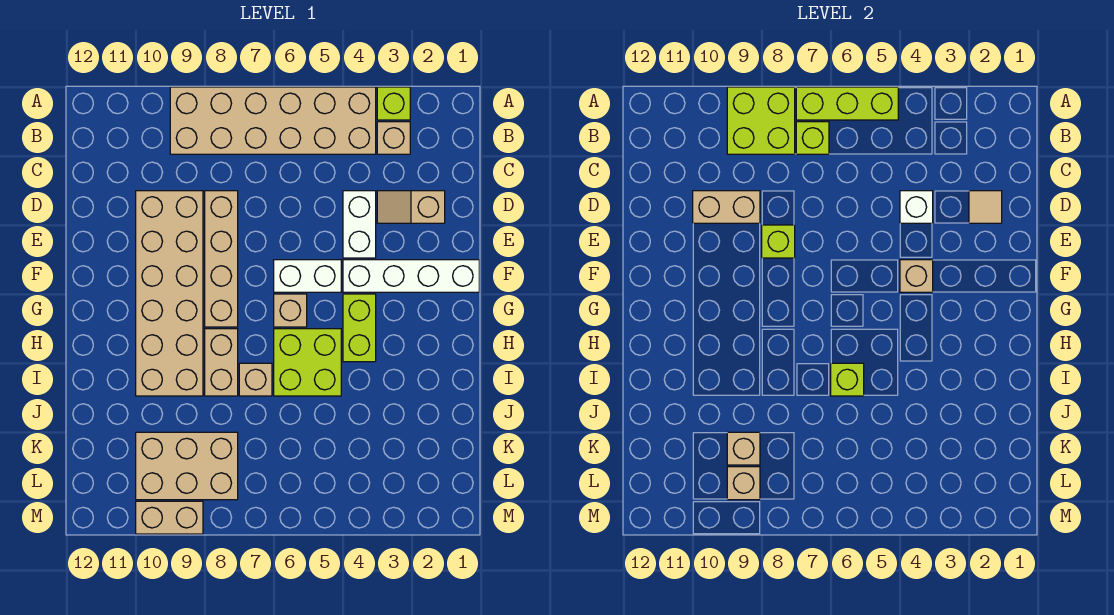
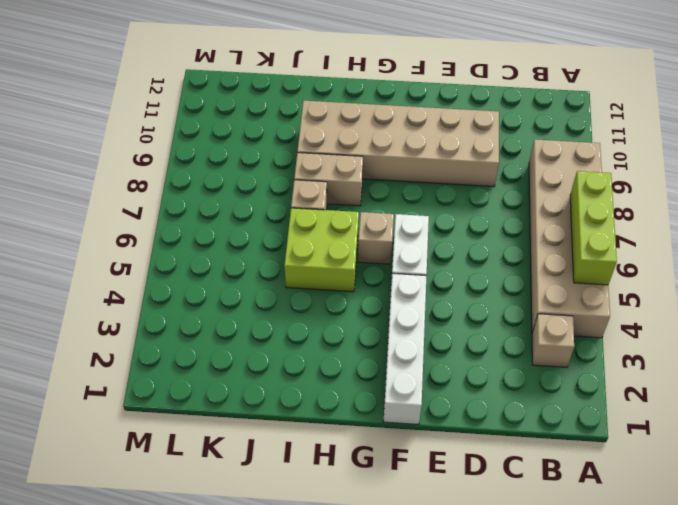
none -> lime brick A3 level 1
none -> tan slope D2:D3 level 1 top 2
none -> white brick D4:E4 level 1

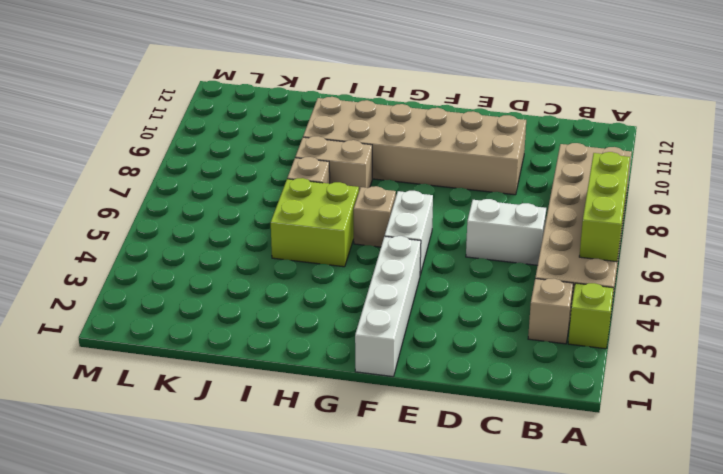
white brick C6:D6 level 1 -> white brick D4:E4 level 1
none -> tan slope D2:D3 level 1 top 2
none -> tan brick D8:G8 level 1
none -> lime brick G4:H4 level 1

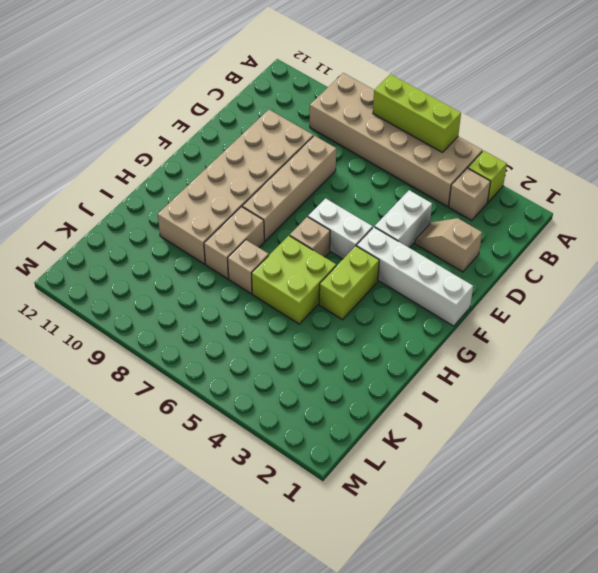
none -> tan brick K8:L10 level 1
none -> tan brick M9:M10 level 1
none -> lime brick A8:B9 level 2

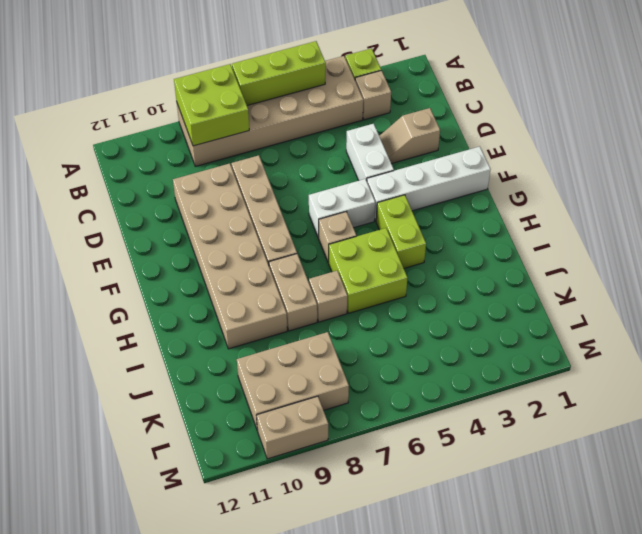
none -> lime brick B7 level 2
none -> tan tile D2 level 2
none -> white brick D4 level 2

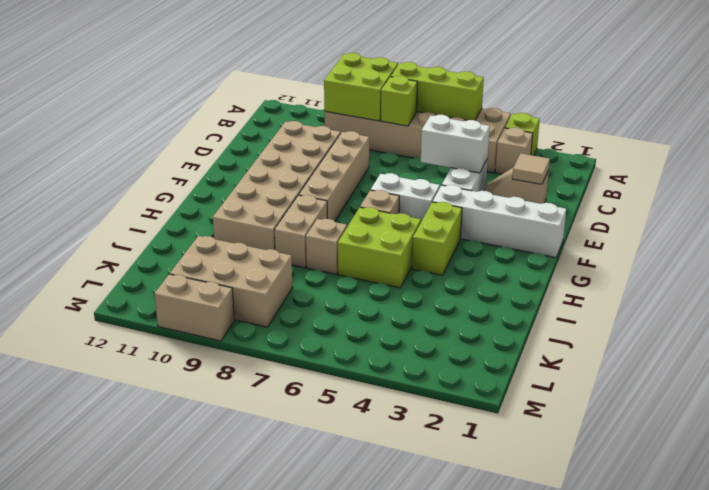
white brick D4:D5 level 2 -> white brick D4 level 2
none -> tan brick D9:D10 level 2
none -> lime brick E8 level 2
none -> tan brick F4 level 2

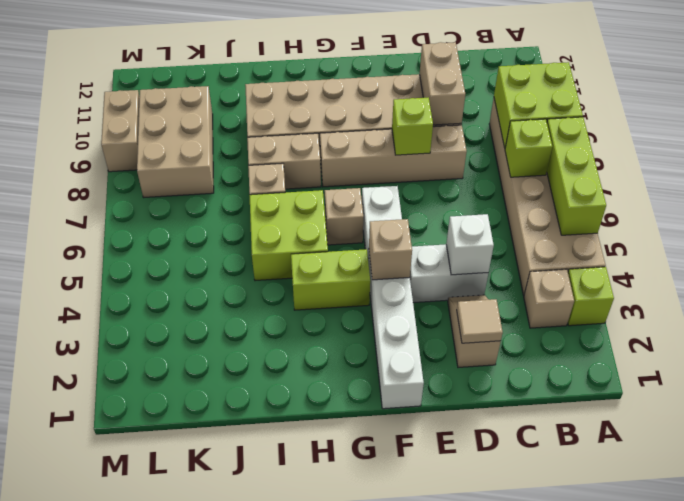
none -> lime brick I6 level 2
none -> tan brick K9 level 2
none -> tan brick L9 level 2

